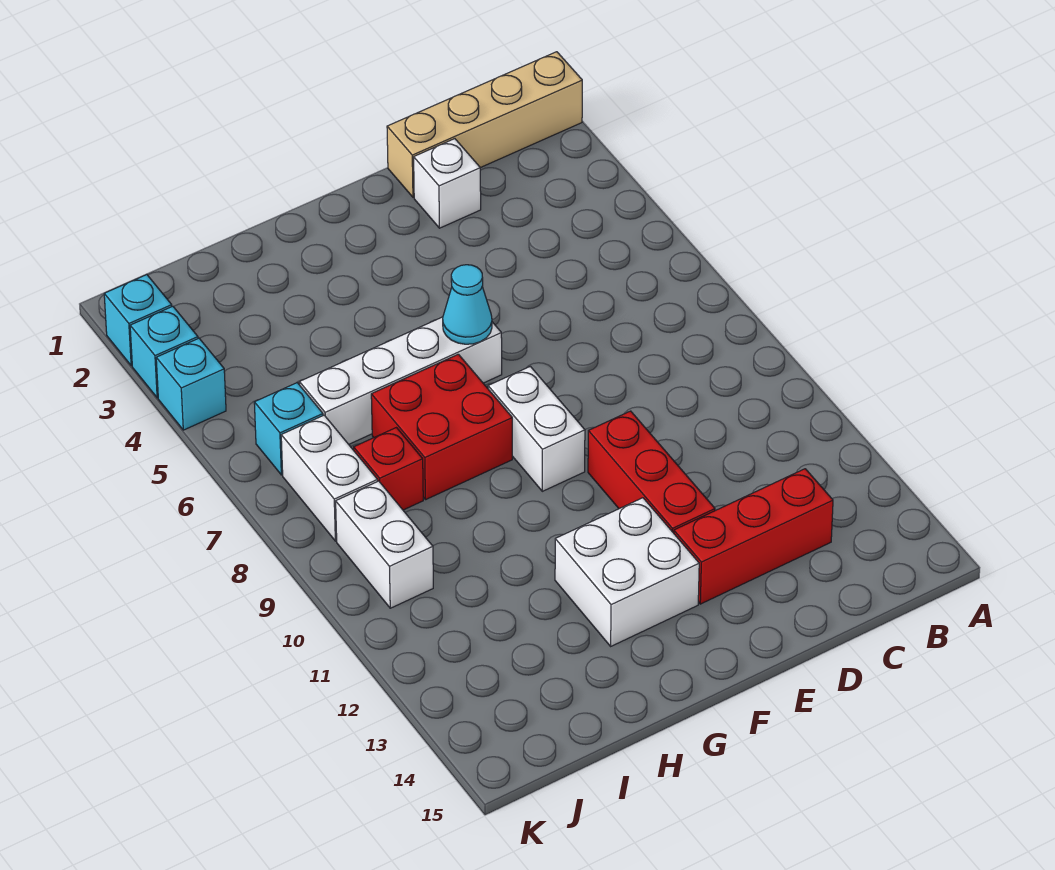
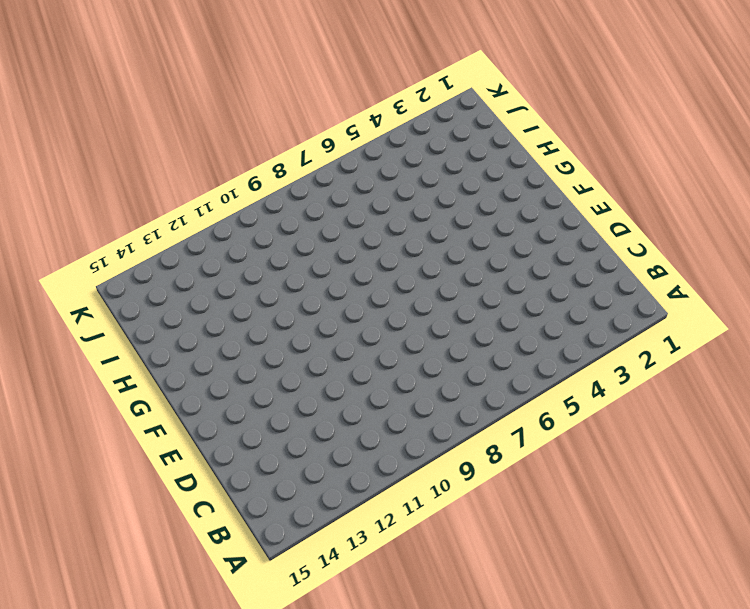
none -> tan brick A1:D1 level 1
none -> red brick C13:E13 level 1
none -> white brick D2 level 1

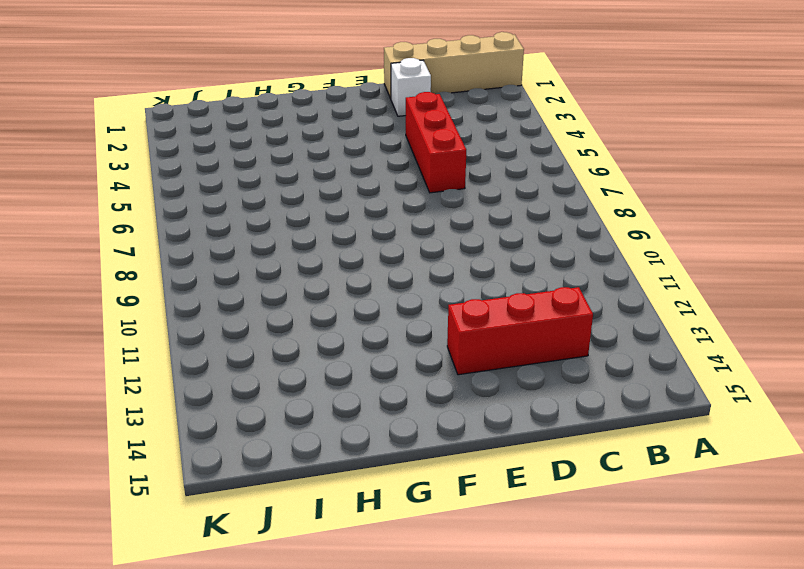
red brick D4:D6 level 1 -> red brick E10:E12 level 1
none -> white brick F6:I6 level 1
none -> white brick F8:F9 level 1
none -> white brick F12:G13 level 1

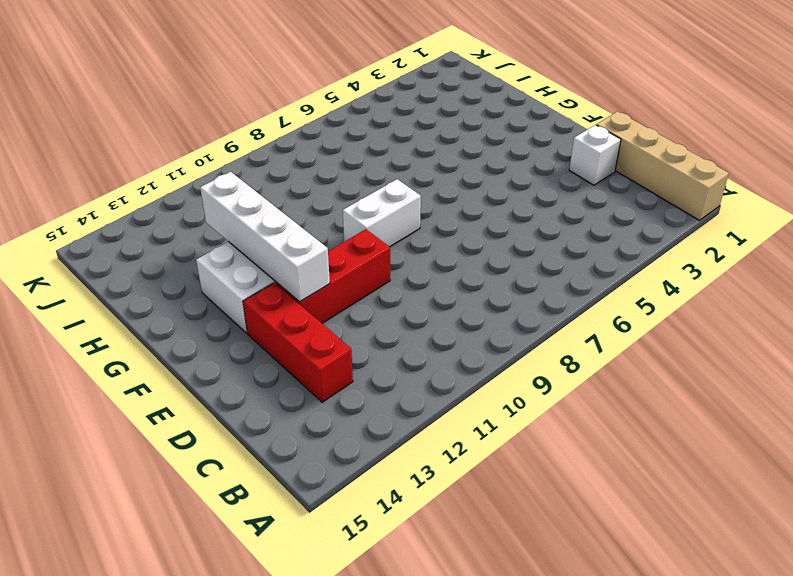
white brick E12:H12 level 2 -> white brick F6:I6 level 1
none -> red brick G7:H8 level 1
none -> red brick I8 level 1
none -> cyan brick J6 level 1

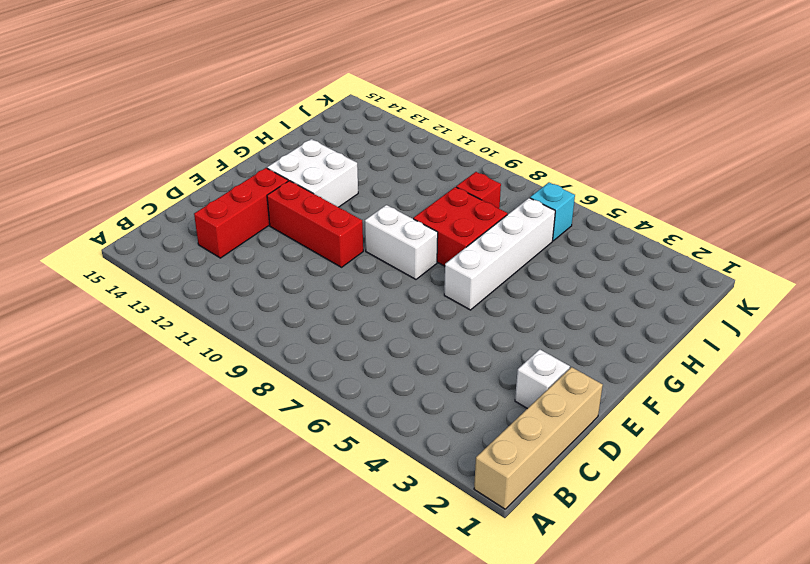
none -> white brick J7:J8 level 1
none -> white brick J9:J10 level 1
none -> cyan brick K2 level 1

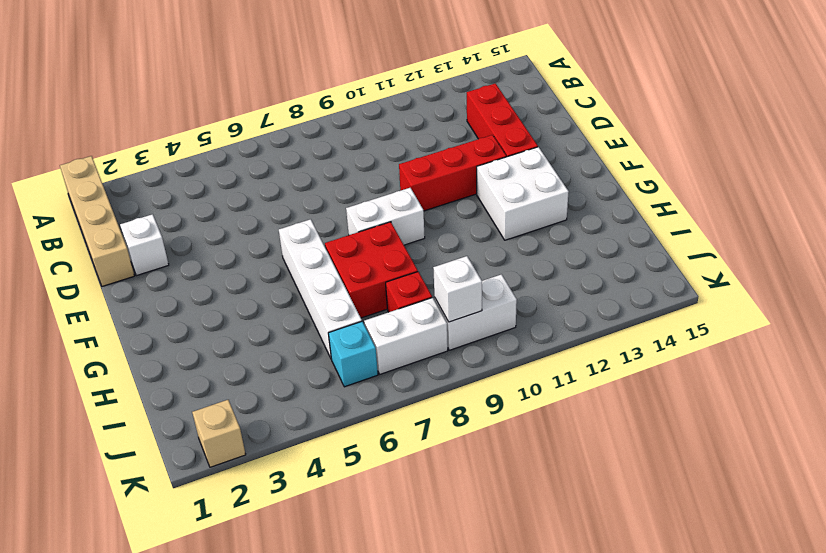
white brick J9 level 2 -> none
tan brick K2 level 1 -> cyan brick K2 level 1
none -> cyan brick K3 level 1
none -> cyan brick K4 level 1
none -> cyan cone F6 level 2

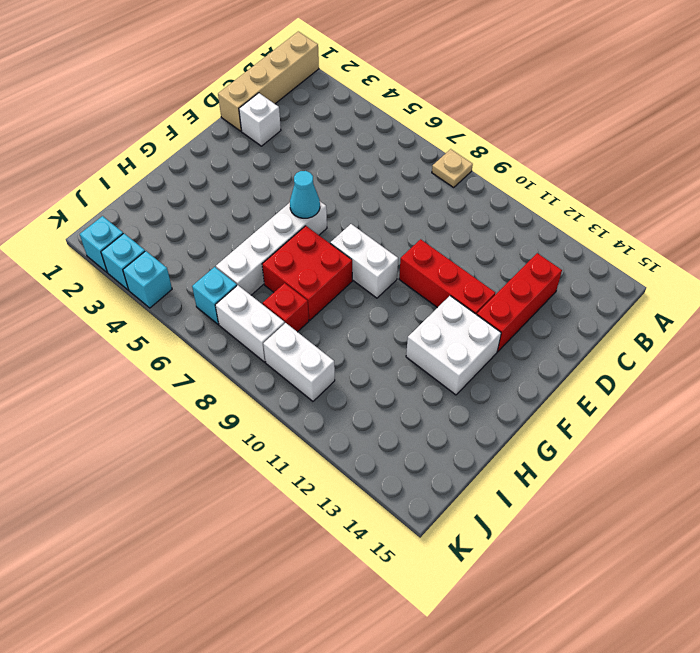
tan plate A8 level 1 -> none

